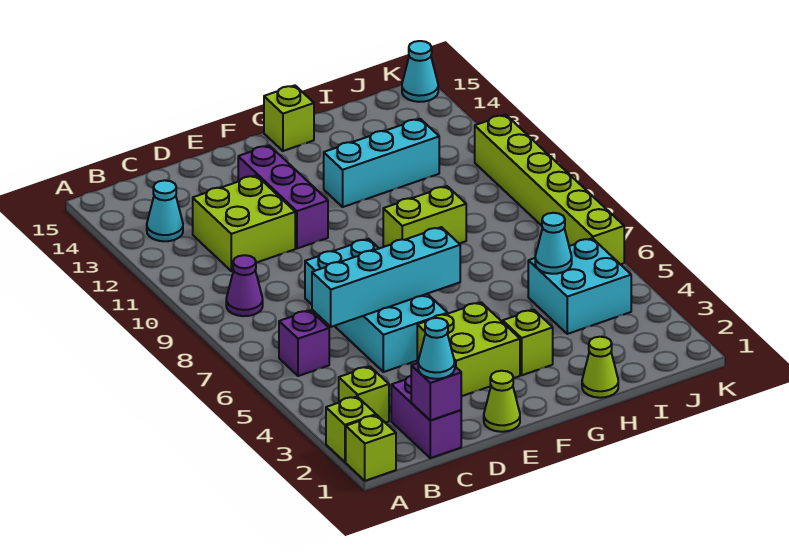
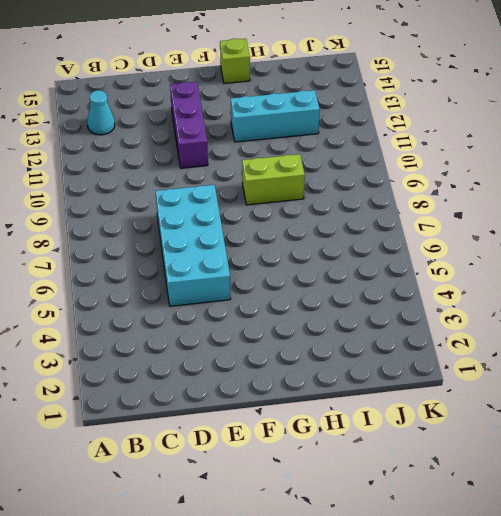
none -> lime brick A1 level 1
none -> lime brick A2 level 1
none -> lime brick B3 level 1

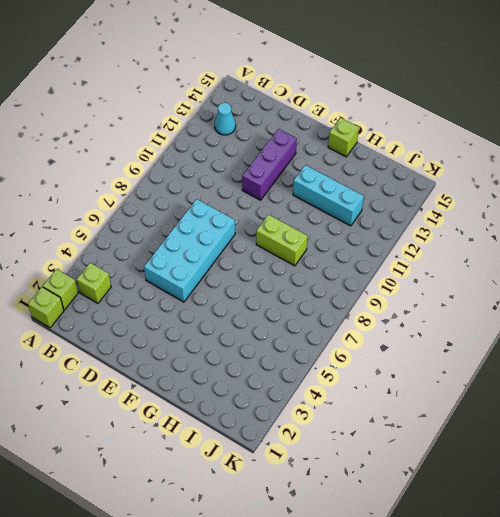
none -> purple brick B6 level 1
none -> purple cone B9 level 1
none -> purple brick C1:C2 level 1

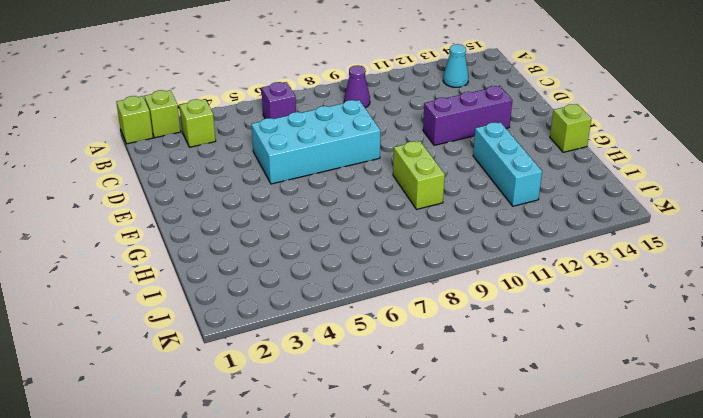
none -> purple brick C1:C2 level 1
none -> lime brick C11:D12 level 1
none -> lime cone E1 level 1

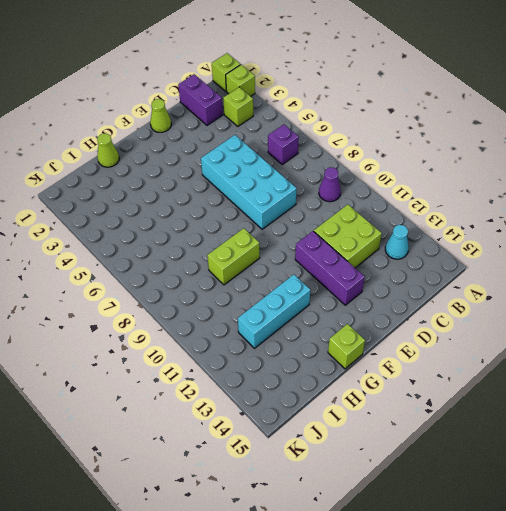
none -> lime brick E3:F4 level 1
none -> lime brick G3 level 1
none -> cyan brick I4:J5 level 1

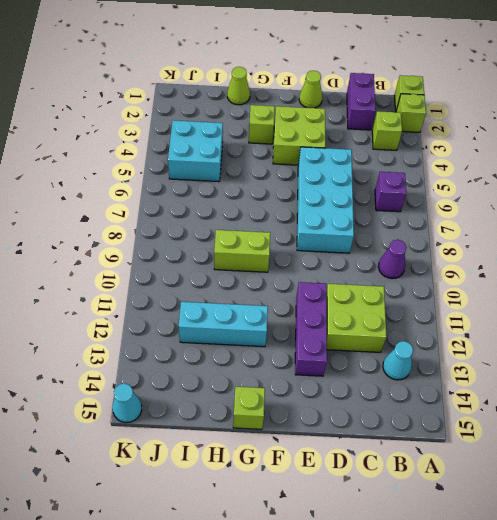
none -> lime brick K6:K11 level 1
none -> purple brick C1 level 2
none -> cyan brick C6:F6 level 2

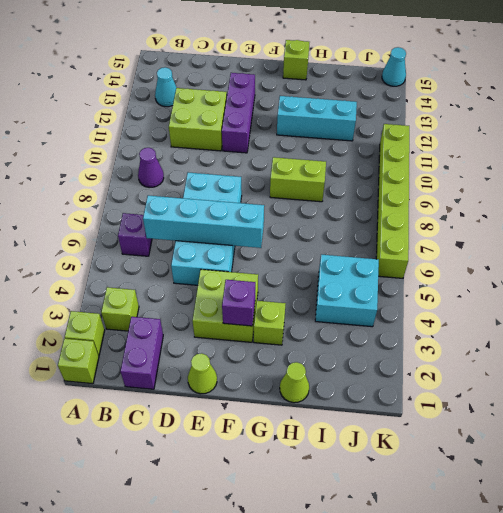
purple brick F3 level 2 -> purple brick C1 level 2
none -> cyan cone I5 level 2
none -> cyan cone C1 level 3

